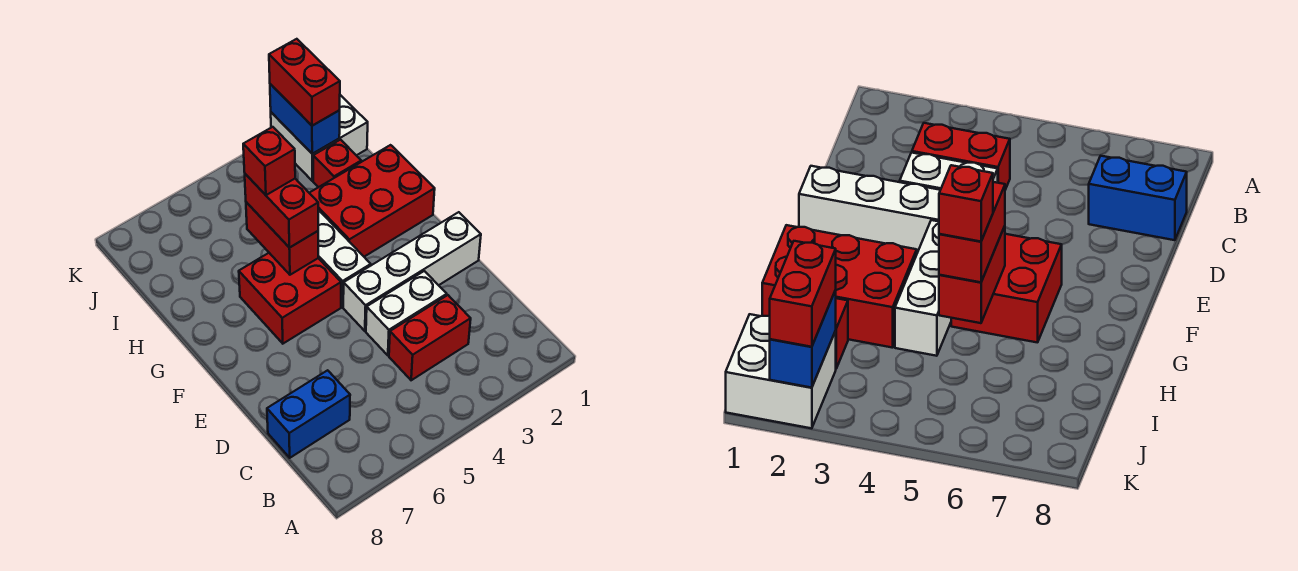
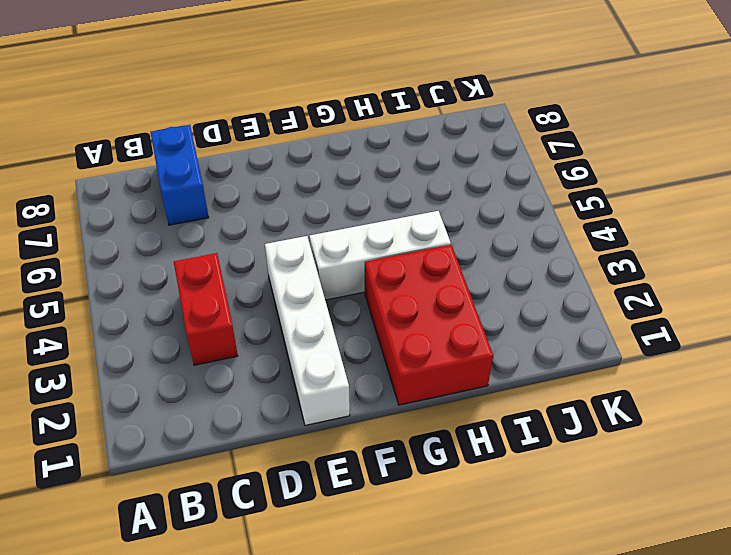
none -> white brick D3:D4 level 1
none -> red brick F5:G6 level 1
none -> red brick I2 level 1

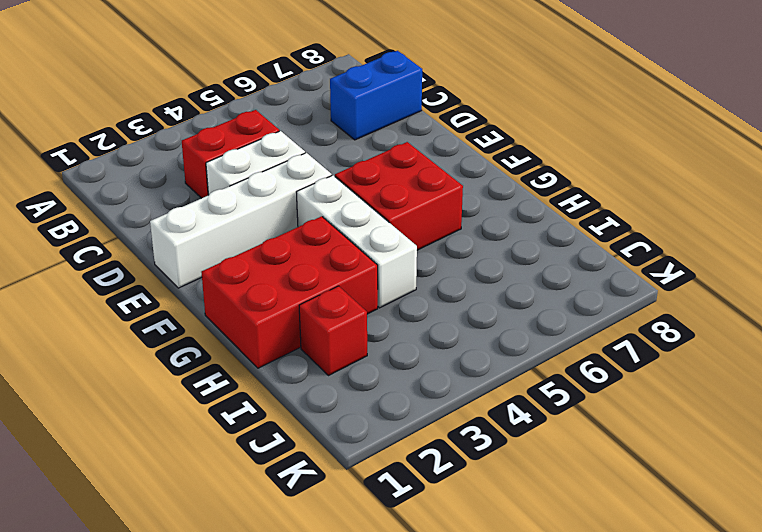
none -> white brick J1:K2 level 1
none -> red brick G5:H5 level 2
none -> blue brick J2:K2 level 2

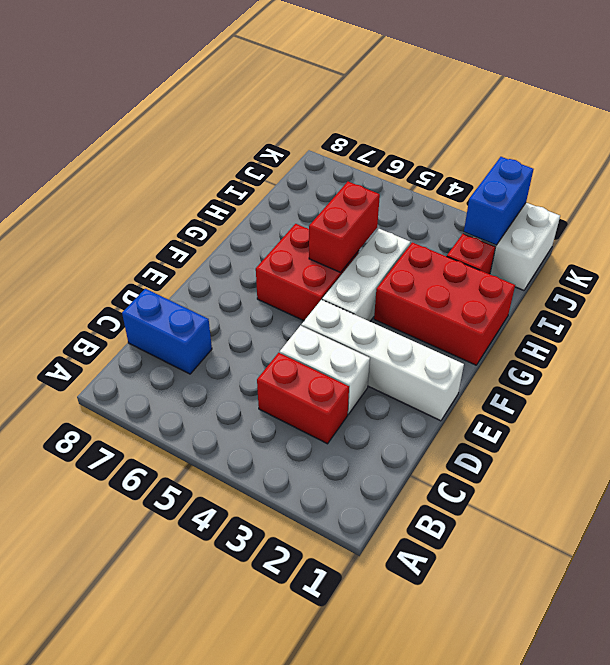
none -> red brick G5:H5 level 3
none -> red brick J2:K2 level 3
none -> red brick H5 level 4

